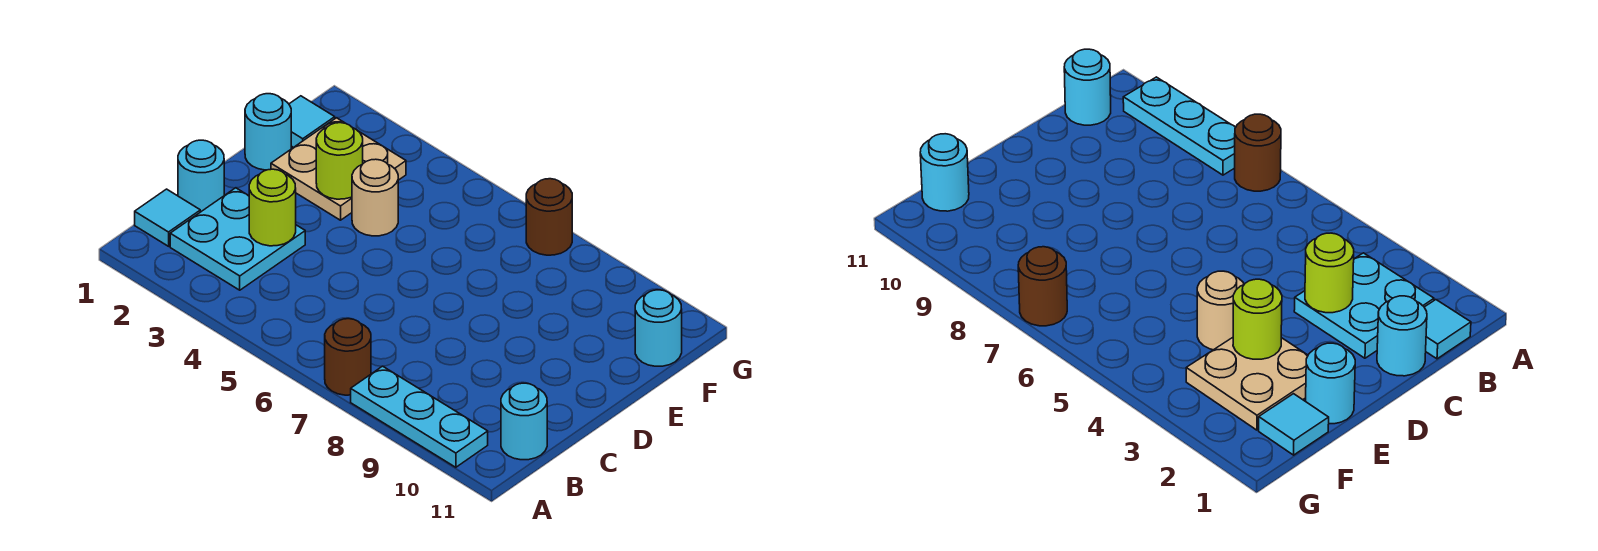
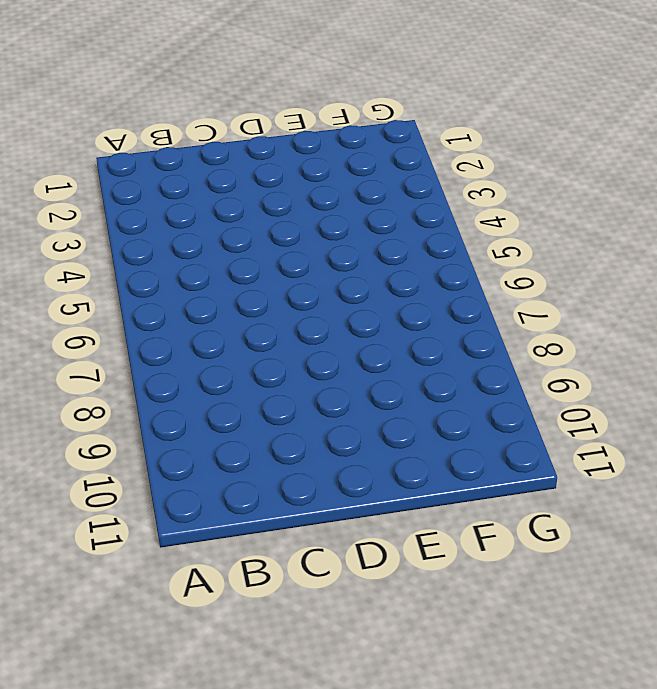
none -> brown round brick A7 level 1
none -> cyan plate A8:A10 level 1
none -> cyan tile B1 level 1

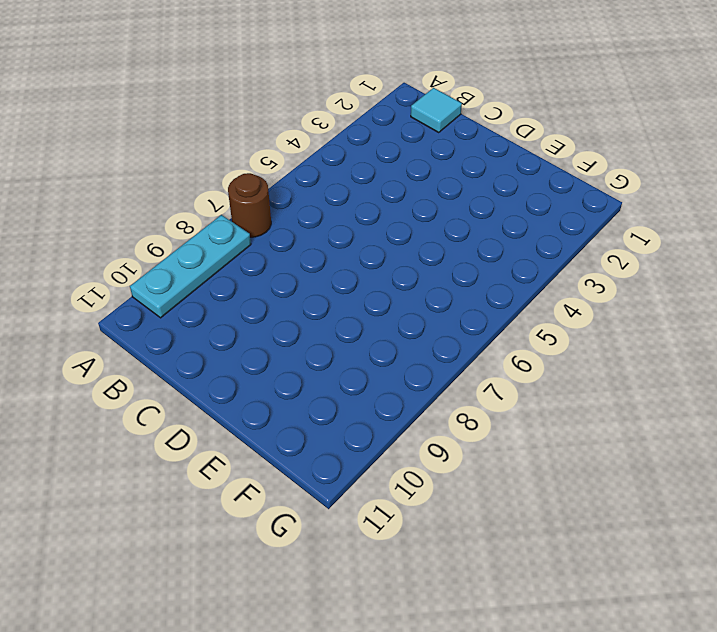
none -> cyan plate B2:C3 level 1
none -> cyan round brick B11 level 1
none -> cyan round brick C1 level 1

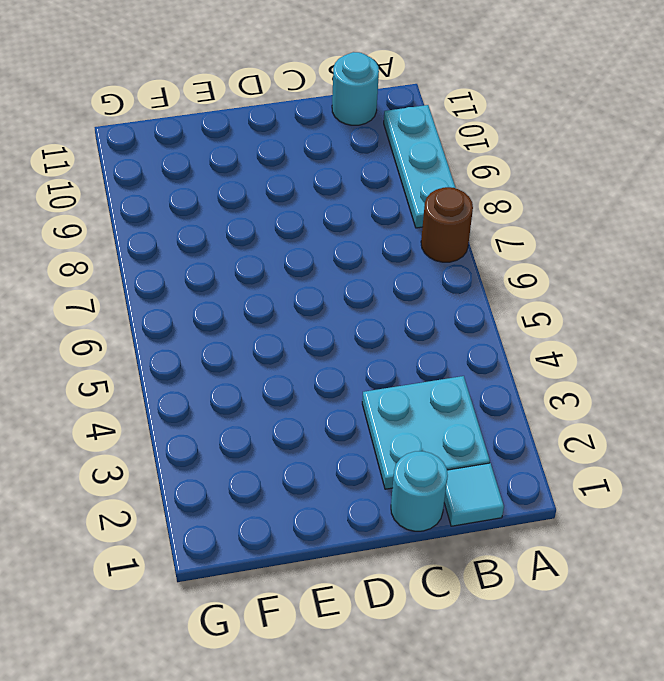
none -> cyan round brick E1 level 1
none -> tan plate E2:F3 level 1
none -> tan round brick E4 level 1

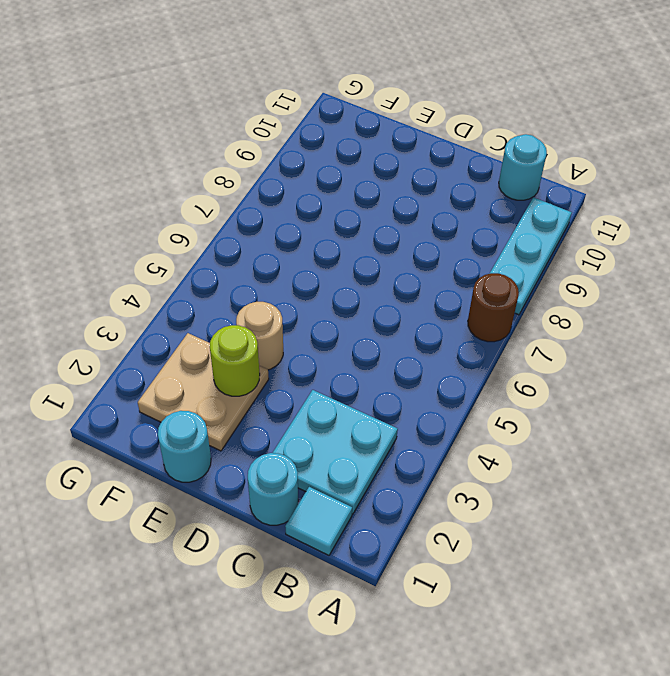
none -> cyan tile F1 level 1
none -> cyan round brick F11 level 1
none -> brown round brick G7 level 1

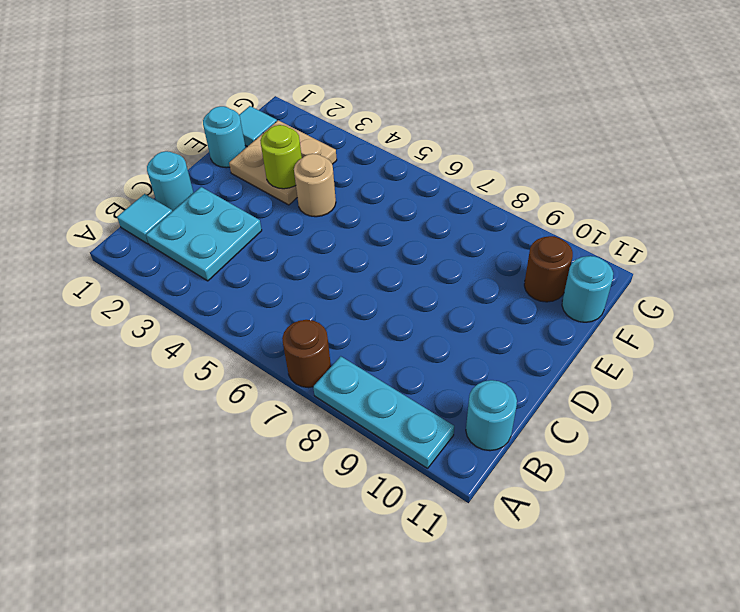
brown round brick F10 level 1 -> brown round brick G7 level 1
none -> lime round brick C3 level 2

